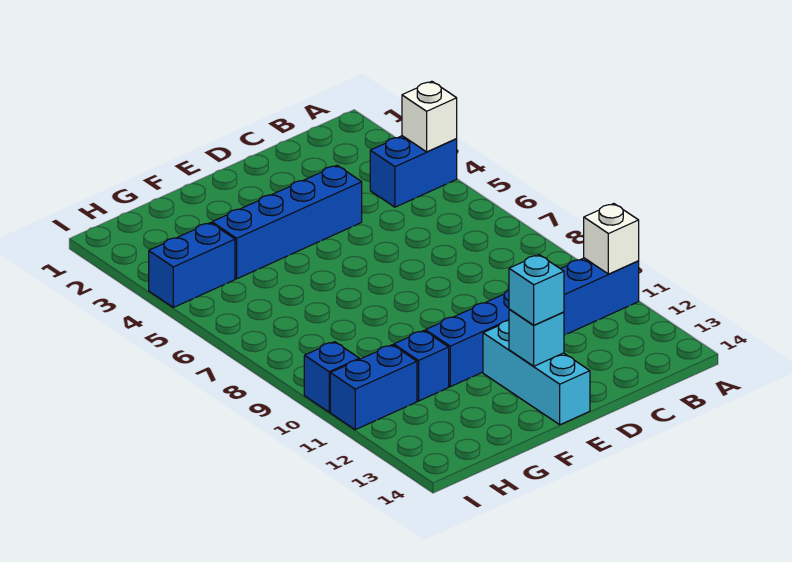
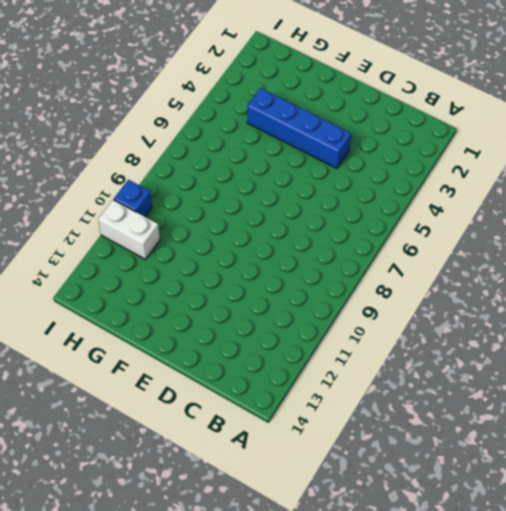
white brick H11:I11 level 1 -> blue brick H11:I11 level 1
none -> blue brick A4:B4 level 1
none -> blue brick A11:F11 level 1
none -> cyan brick E12:E14 level 1

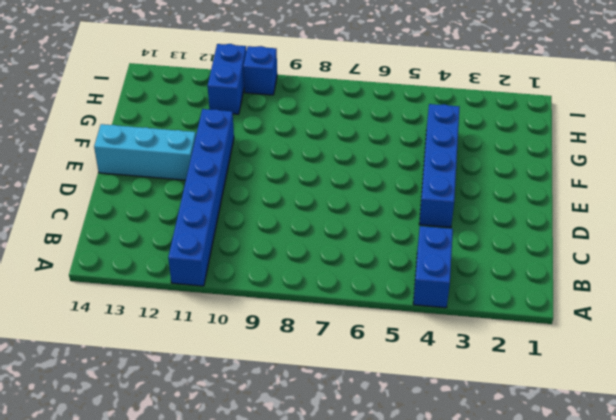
none -> blue brick G11 level 1
none -> blue brick H4:I4 level 1
none -> white brick A4 level 2

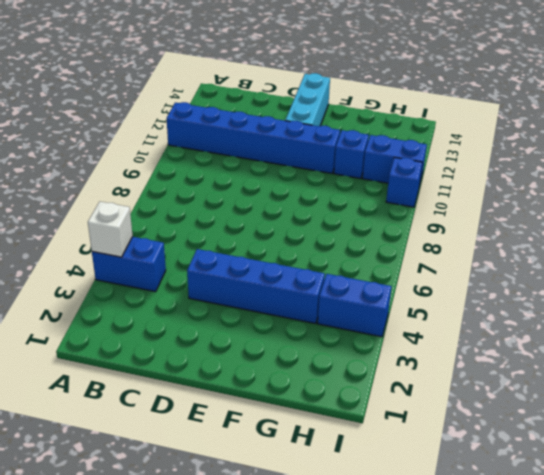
none -> white brick A11 level 2
none -> cyan brick E13 level 2
none -> cyan brick E13 level 3

